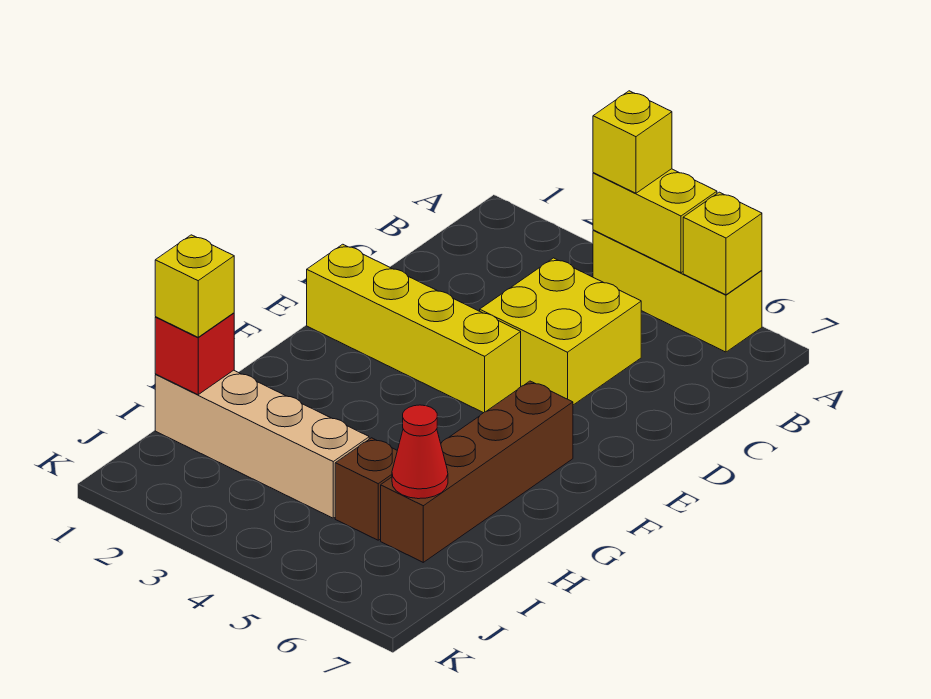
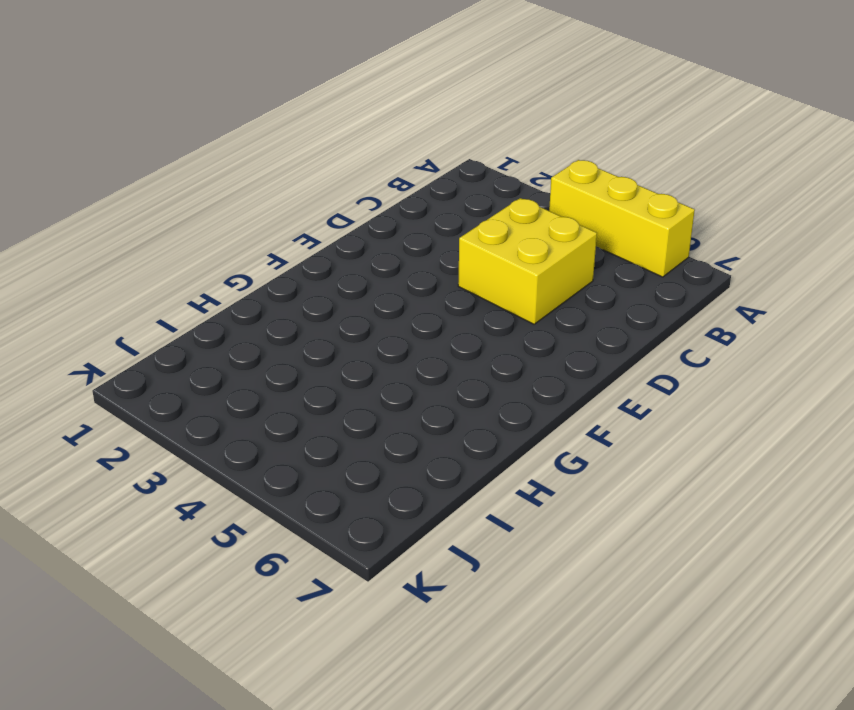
none -> yellow brick E1:E4 level 1
none -> brown brick F6:I6 level 1
none -> tan brick I1:I4 level 1

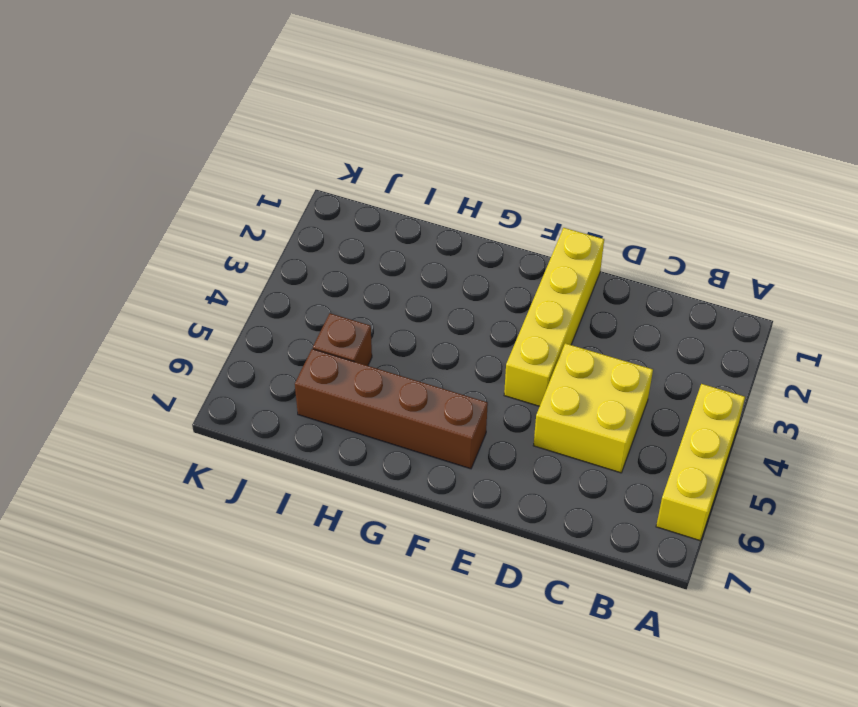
none -> tan brick I1:I4 level 1
none -> yellow brick A4:A5 level 2
none -> yellow brick A6 level 2

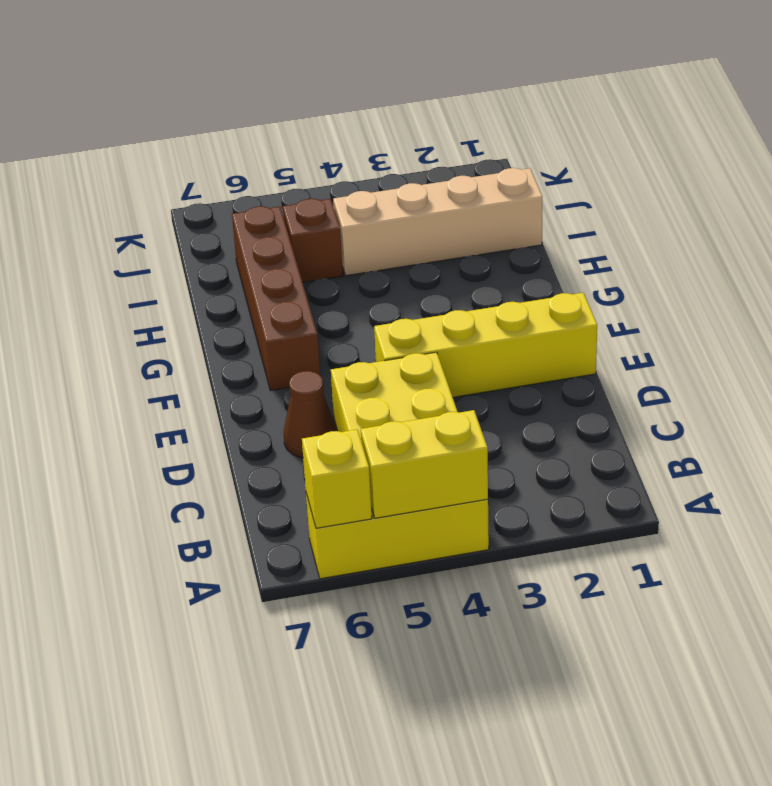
brown cone D6 level 1 -> none
none -> red brick I1 level 2
none -> red cone I6 level 2
none -> yellow brick A4 level 3

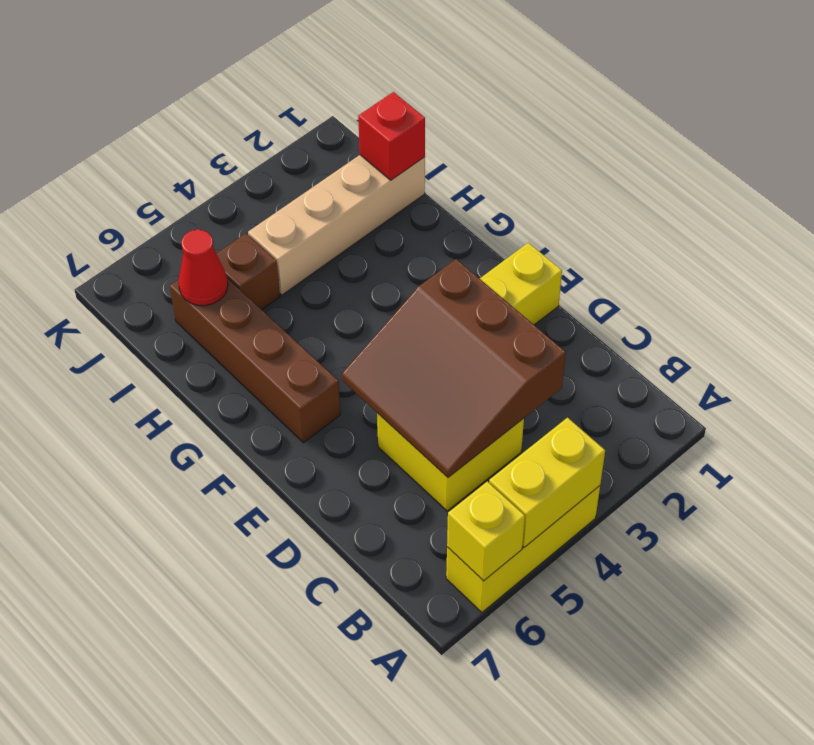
brown slope C3:E5 level 2 top 3 -> none
none -> yellow brick A4 level 3
none -> yellow brick I1 level 3

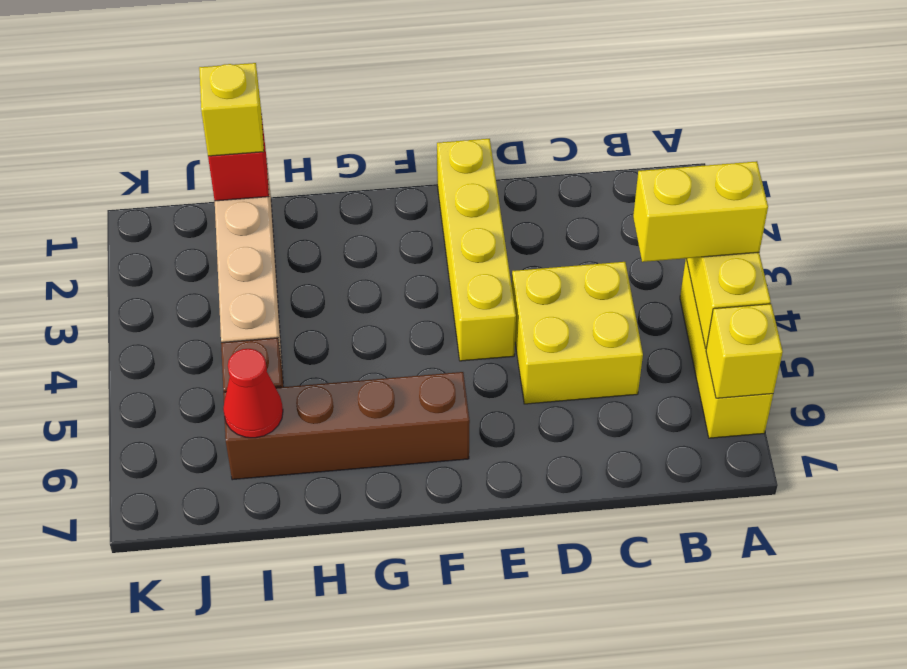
yellow brick A4:B4 level 3 -> yellow brick A4 level 3

